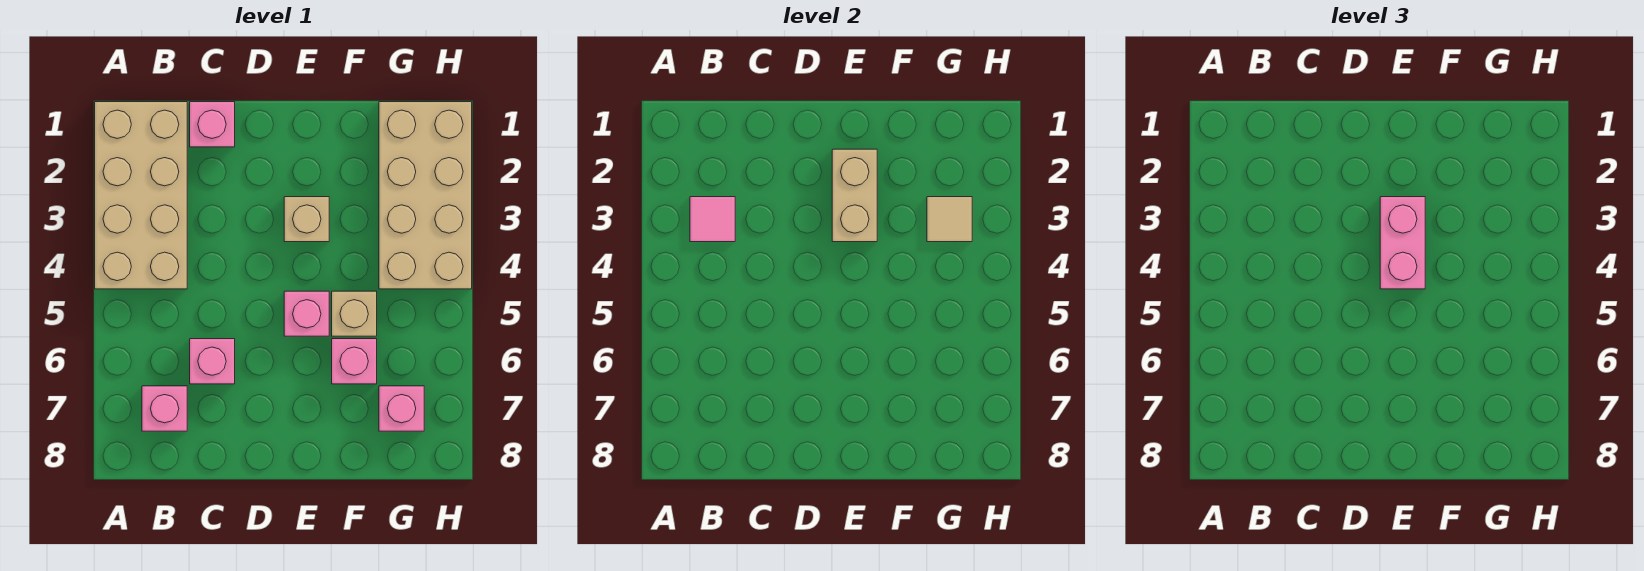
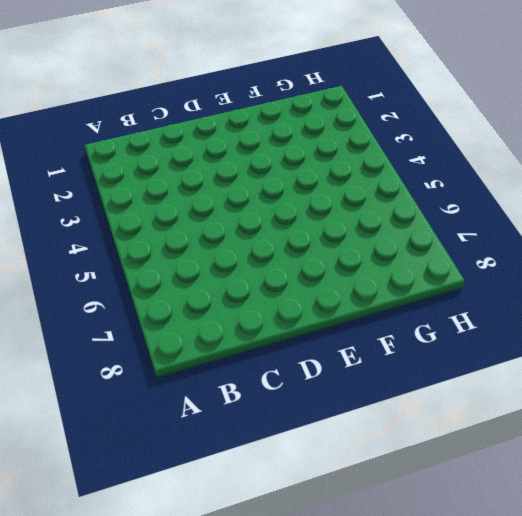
none -> tan brick A1:B4 level 1
none -> pink brick B7 level 1
none -> pink brick C1 level 1

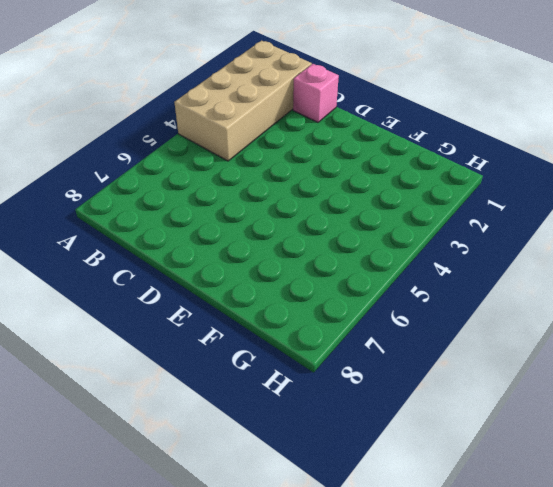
none -> pink brick B7 level 1
none -> pink brick C6 level 1
none -> tan brick E3 level 1

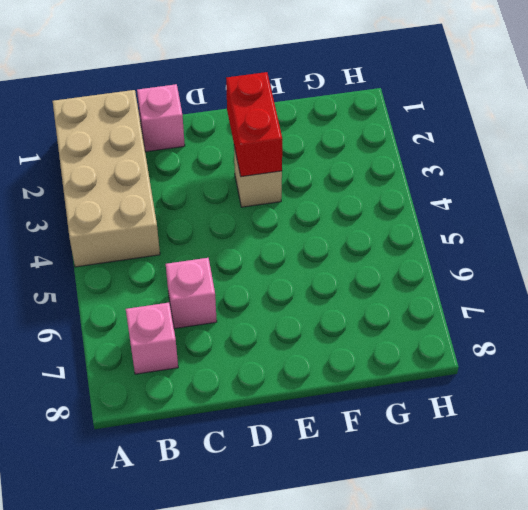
red brick E2:E3 level 2 -> tan brick E2:E3 level 2
none -> pink brick E5 level 1
none -> tan brick F5 level 1
none -> pink brick F6 level 1

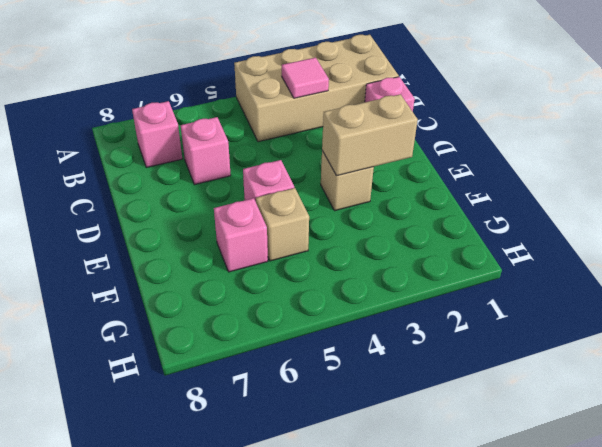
none -> tan brick G1:H4 level 1
none -> pink brick G7 level 1
none -> tan tile G3 level 2

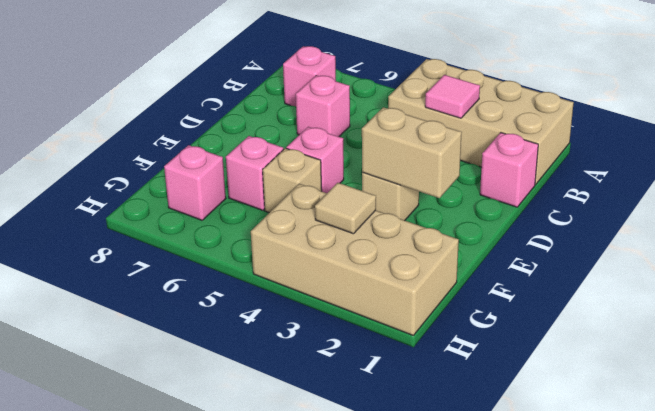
none -> pink brick E3:E4 level 3

